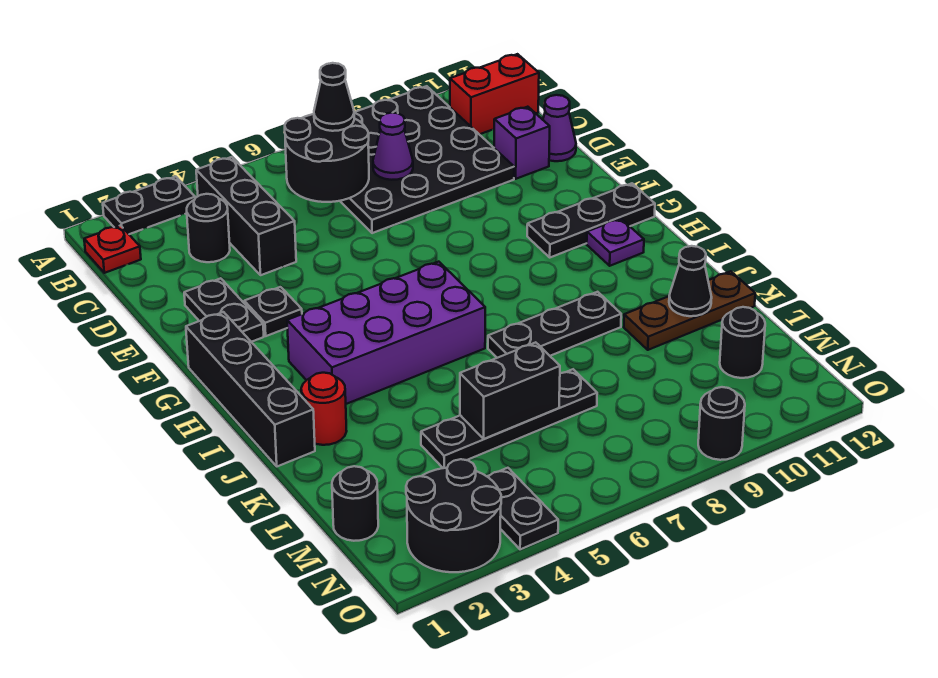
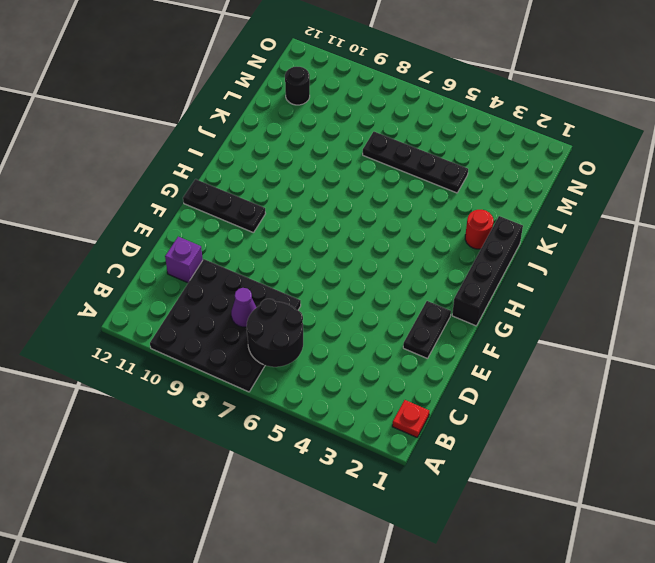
none -> black plate A2:A3 level 1
none -> black brick B4:D4 level 1
none -> red brick B11:B12 level 1

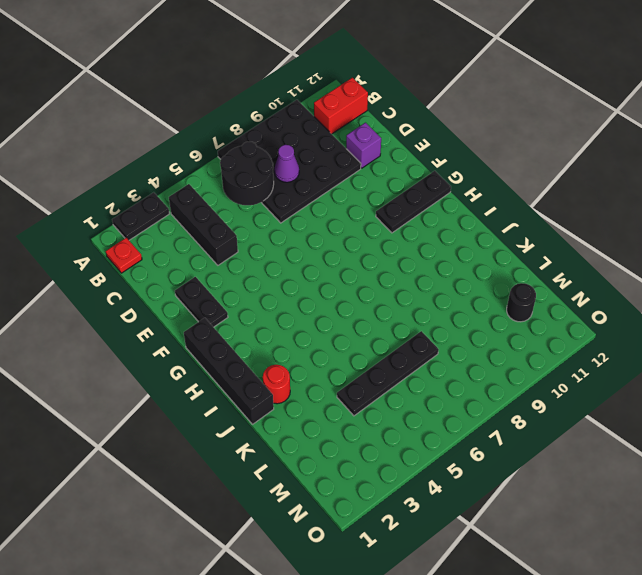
none -> black round brick C3 level 1
none -> purple cone D12 level 1
none -> black plate F3 level 1

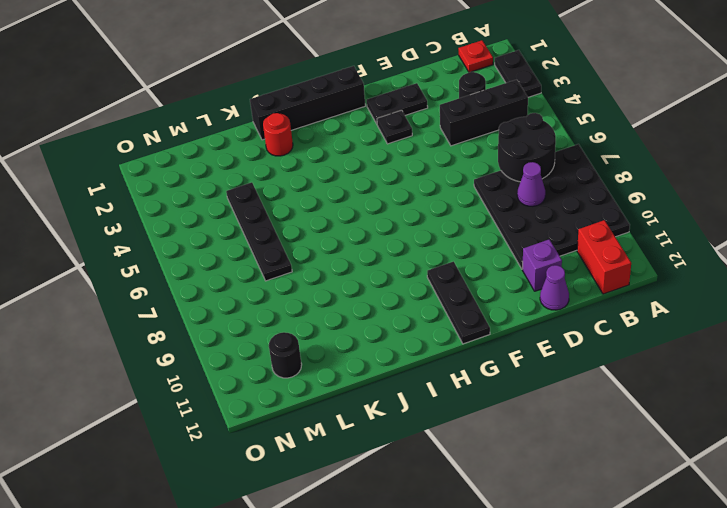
none -> purple brick H3:I6 level 1
none -> purple plate H11 level 1
none -> black plate J7:J9 level 1

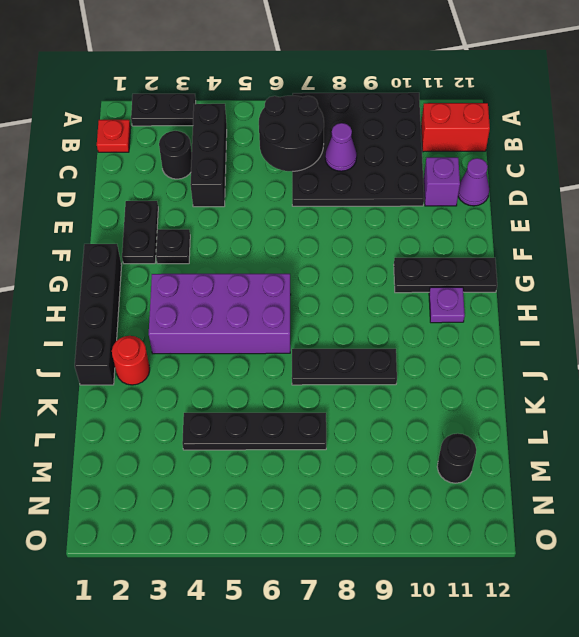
none -> brown plate K10:K12 level 1
none -> black round brick M1 level 1
none -> black round brick N2:O3 level 1

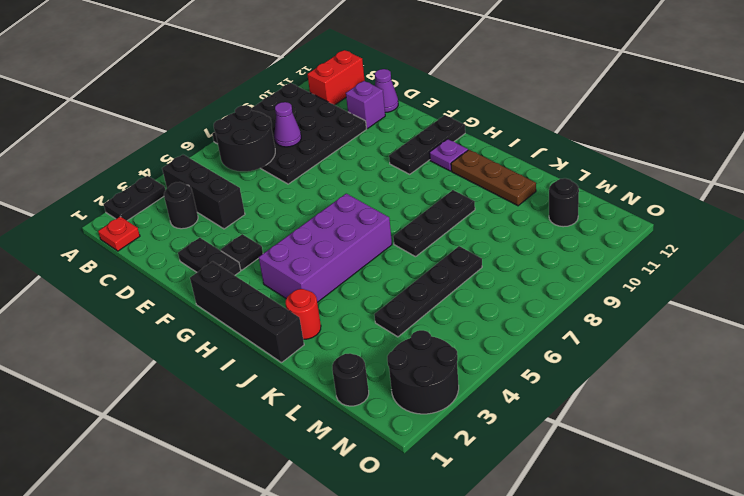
brown plate I11:K11 level 1 -> brown plate K10:K12 level 1
none -> black plate N4:O4 level 1
none -> black round brick O9 level 1
none -> black cone K11 level 2

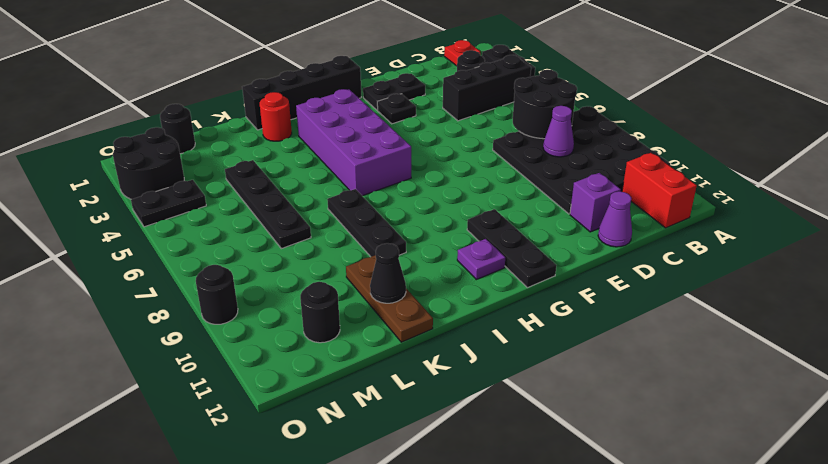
none -> black brick L5:L6 level 2
none -> black cone B7 level 3

